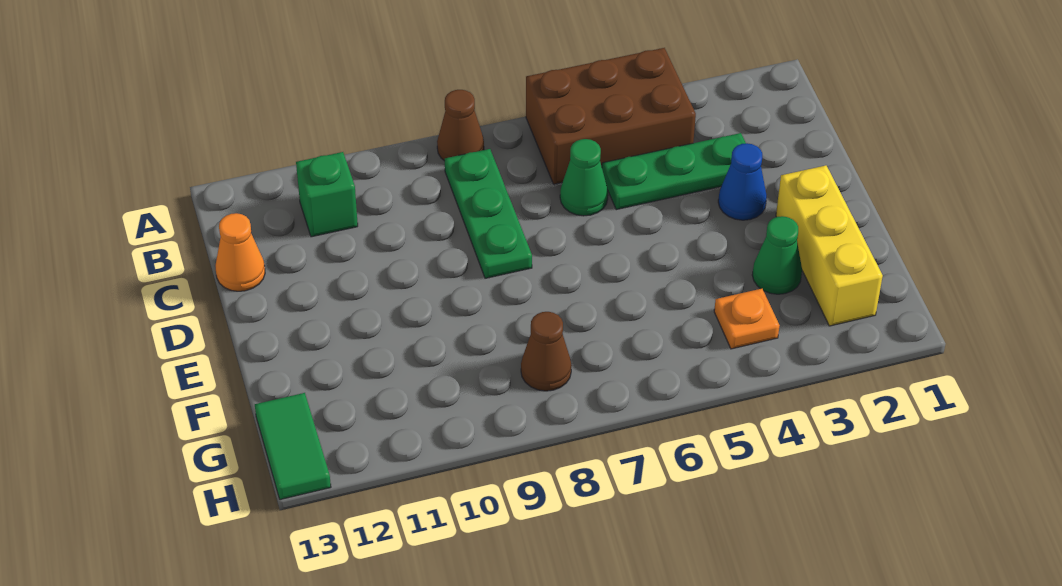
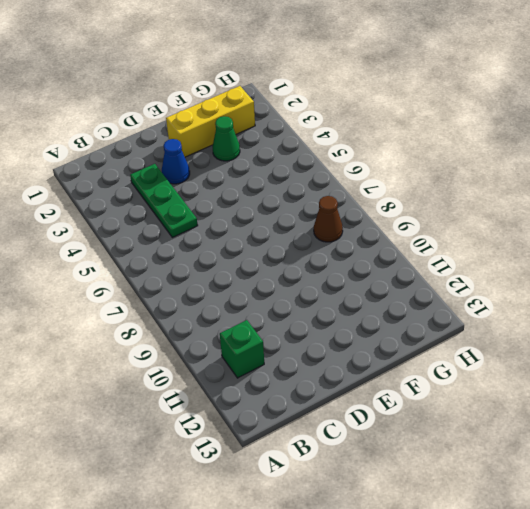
none -> brown brick A4:B6 level 1
none -> brown cone A8 level 1
none -> green plate B8:D8 level 1

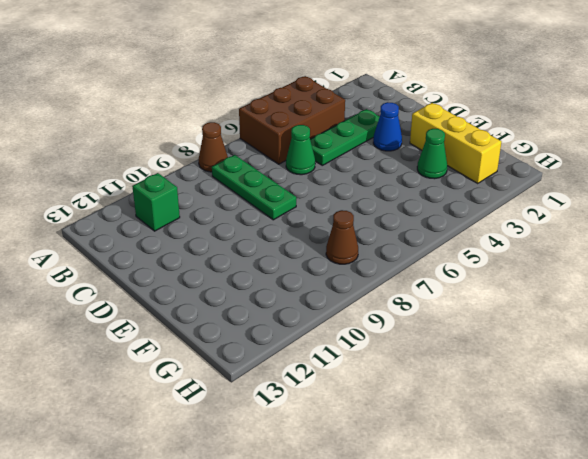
none -> orange cone C13 level 1
none -> orange plate G4 level 1
none -> green tile G13:H13 level 1

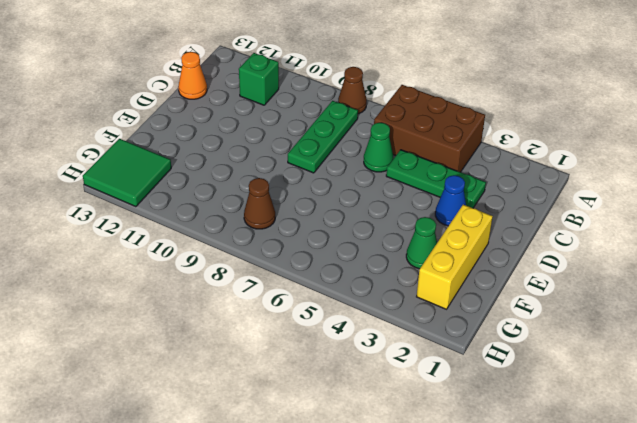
green tile G12:H13 level 1 -> green tile G13:H13 level 1
none -> orange plate G4 level 1

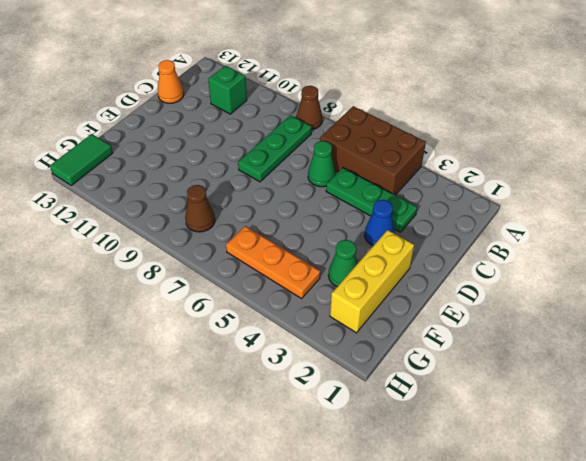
orange plate G4:G6 level 1 -> orange plate G4 level 1

